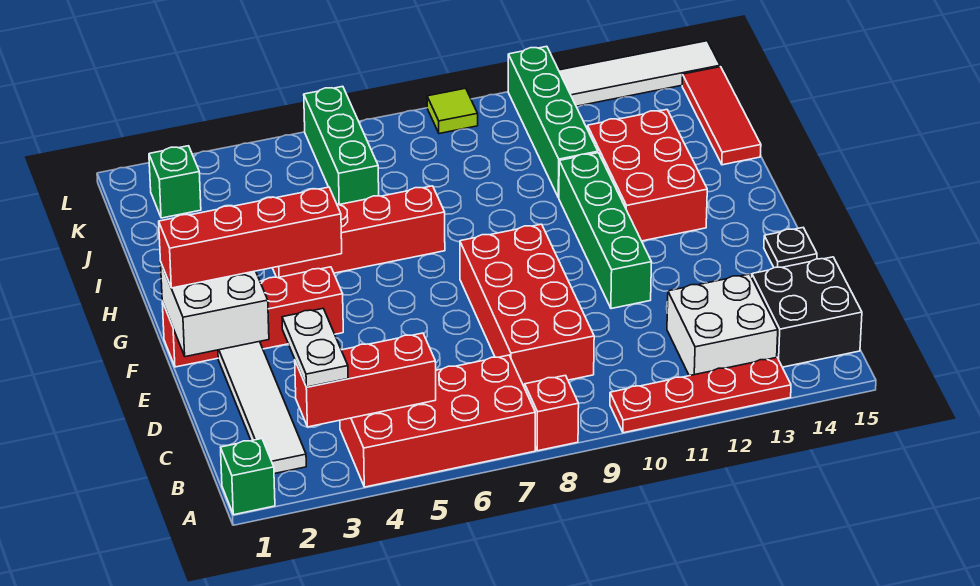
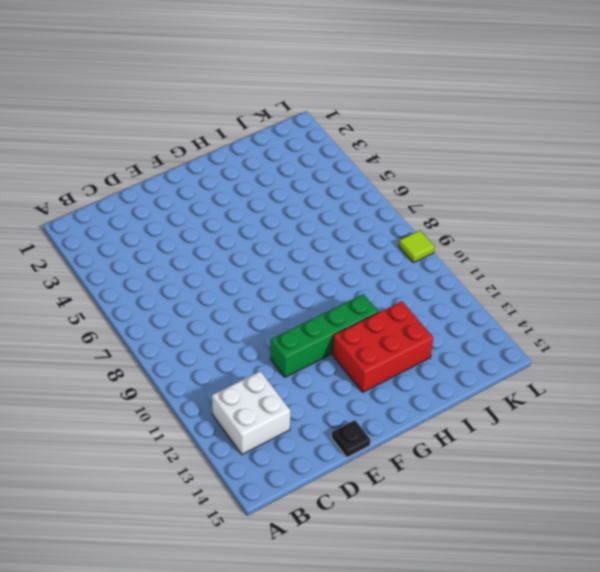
none -> green brick A1 level 1
none -> red brick A4:B7 level 1
none -> red brick A8 level 1

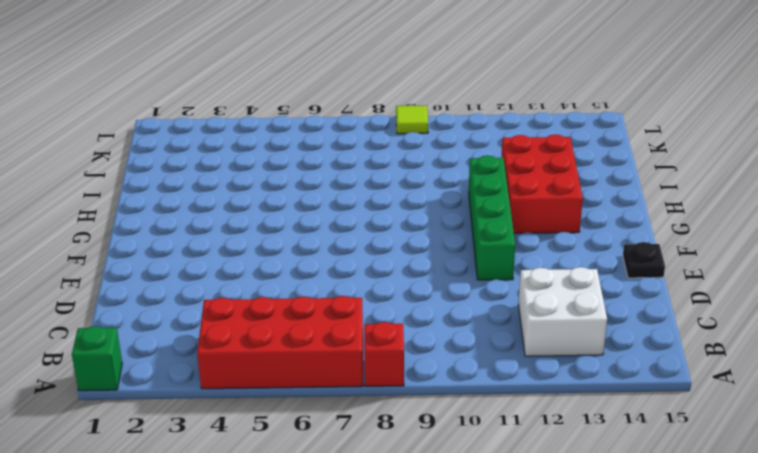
none -> red plate A10:A13 level 1
none -> white tile B2:E2 level 1
none -> black brick B14:C15 level 1

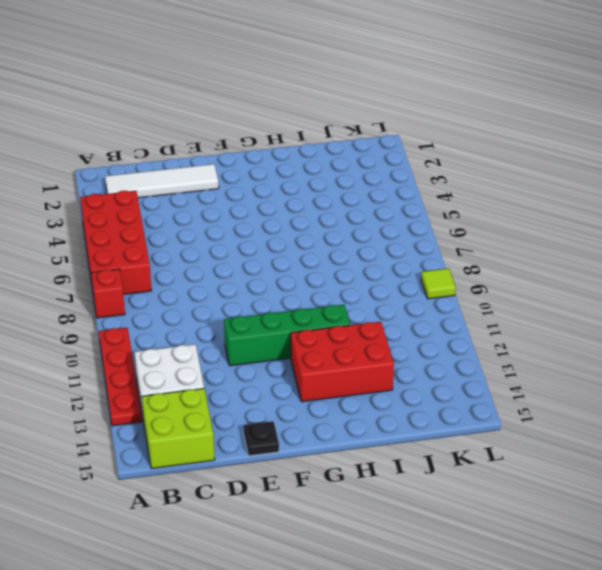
lime brick B14:C15 level 1 -> black brick B14:C15 level 1
none -> green brick A1 level 1
none -> red brick C8:F9 level 1
none -> red brick F1:F4 level 1

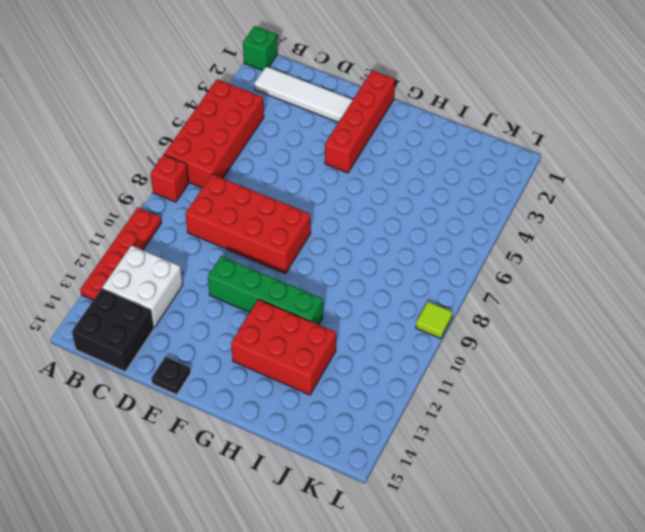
none -> red brick H4:H7 level 1
none -> green brick I11:L11 level 1
none -> red tile I15:K15 level 1

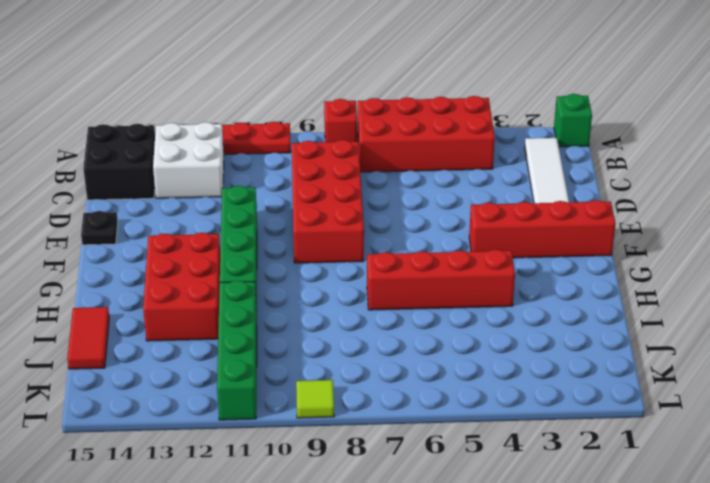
red tile I15:J15 level 1 -> red tile I15:K15 level 1
none -> green brick J6:L6 level 1
none -> green brick K2 level 1
none -> white tile L12:L15 level 1

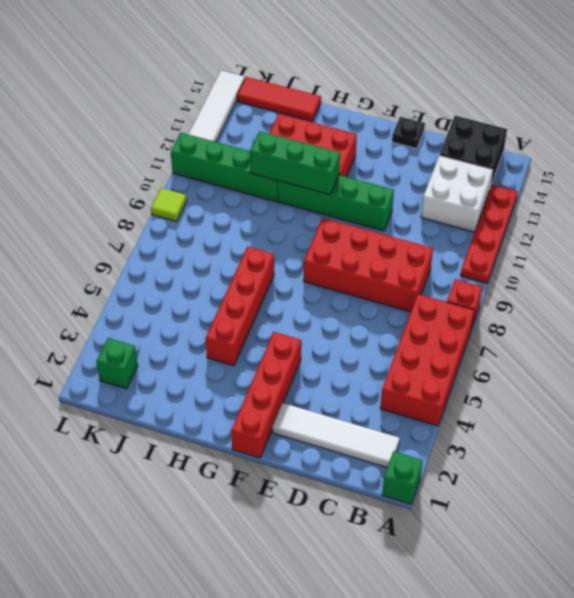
green brick G11:I11 level 2 -> green brick J6:L6 level 1
none -> red brick B3:B5 level 2
none -> white brick E1:F2 level 2
none -> white plate B3:C3 level 3

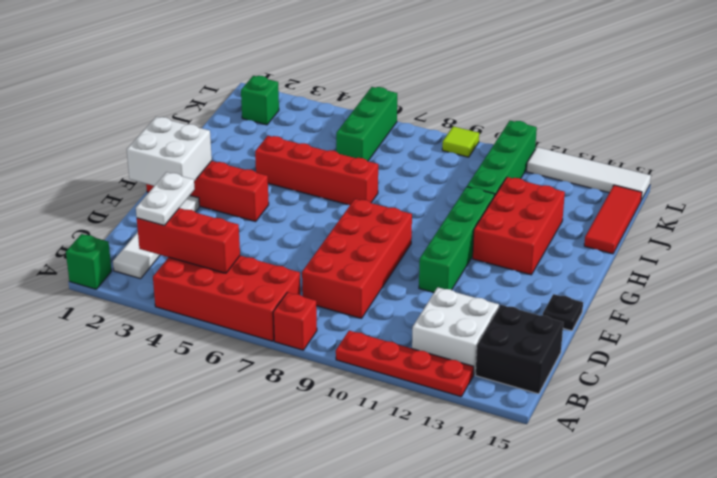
none -> red brick F1:F4 level 3

